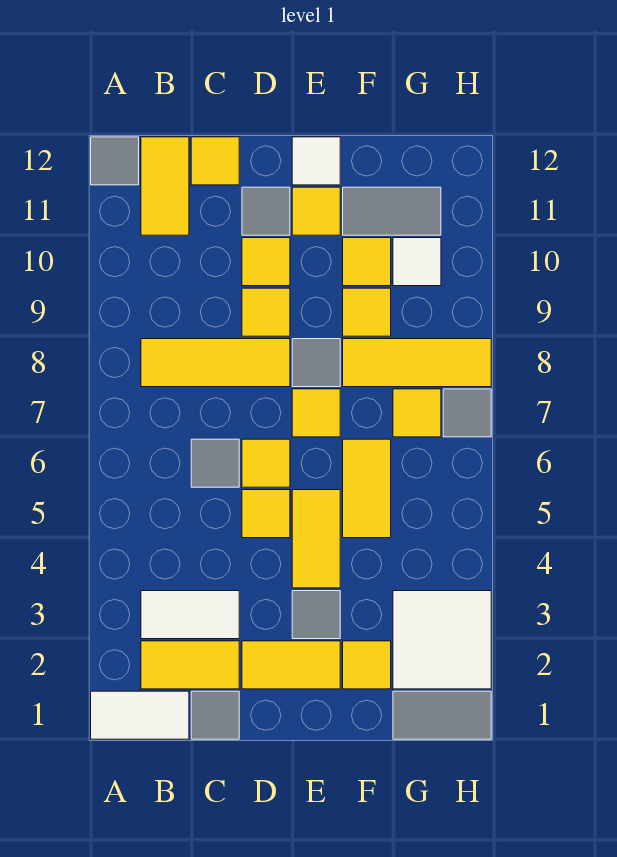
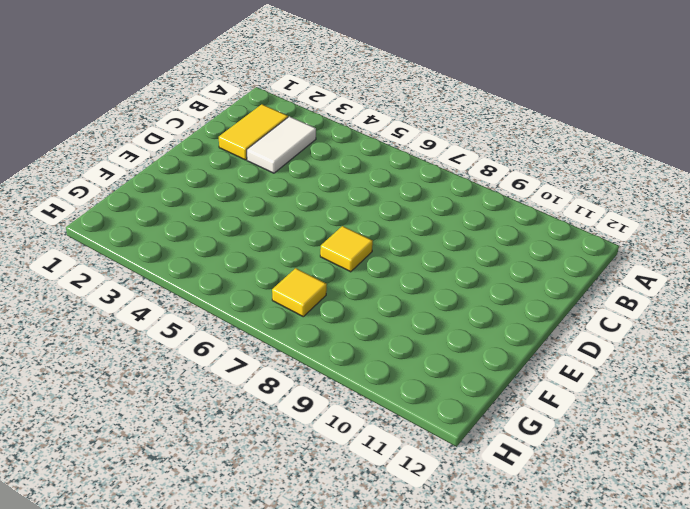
none -> white tile A1:B1 level 1
none -> grey tile A12 level 1
none -> yellow tile B8:D8 level 1
none -> yellow tile B11:B12 level 1

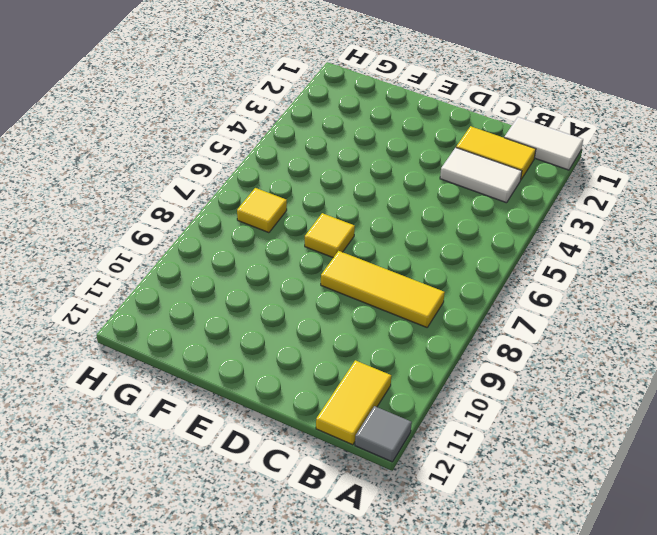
none -> grey tile C1 level 1
none -> grey tile C6 level 1
none -> yellow tile C12 level 1
none -> yellow tile D2:E2 level 1

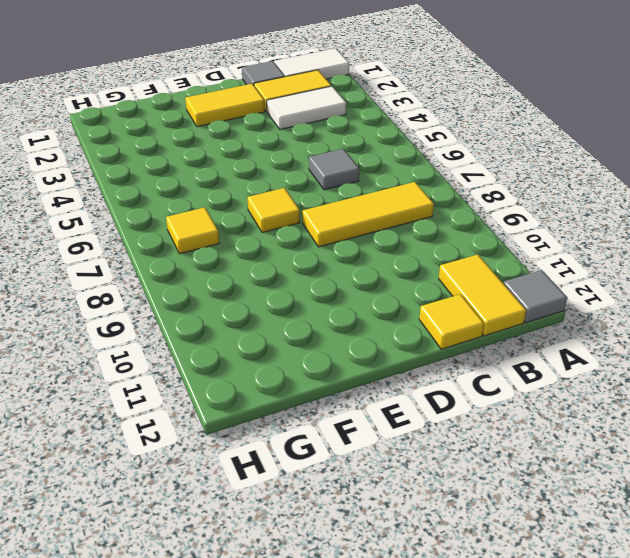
none -> yellow tile D5 level 1
none -> yellow tile D6 level 1
none -> yellow tile D9 level 1
none -> yellow tile D10 level 1

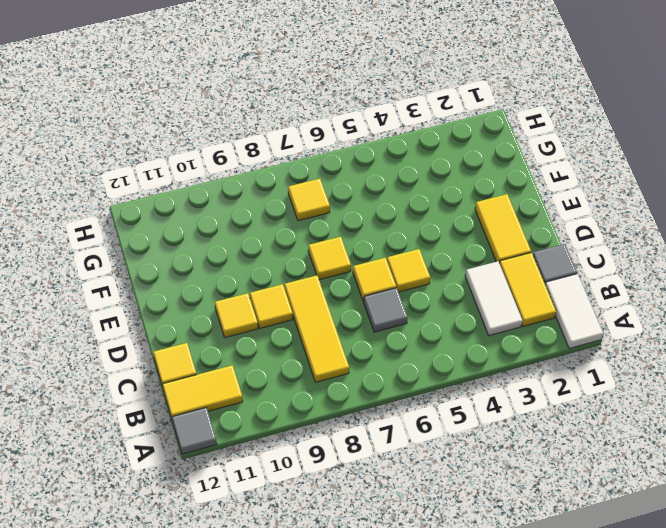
none -> grey tile D11 level 1
none -> grey tile E3 level 1
none -> yellow tile E4:E5 level 1
none -> grey tile E8 level 1

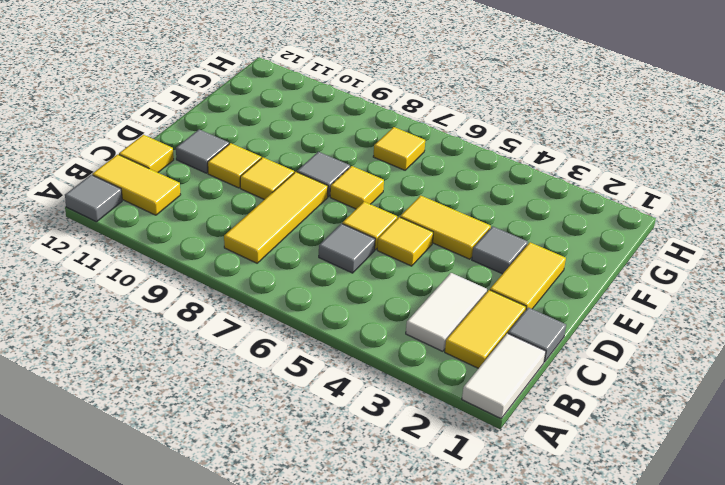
none -> yellow tile E11 level 1
none -> white tile E12 level 1
none -> yellow tile F2 level 1
none -> yellow tile F5:F6 level 1

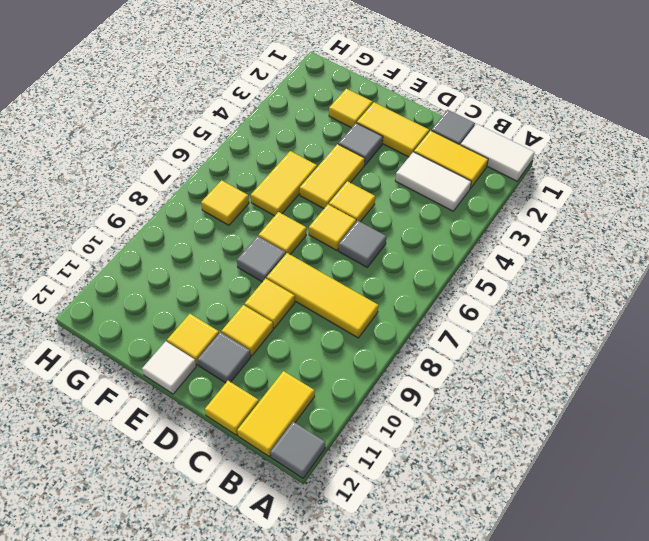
none -> yellow tile F8:H8 level 1
none -> yellow tile F9 level 1
none -> yellow tile F10 level 1
none -> grey tile F11:G11 level 1

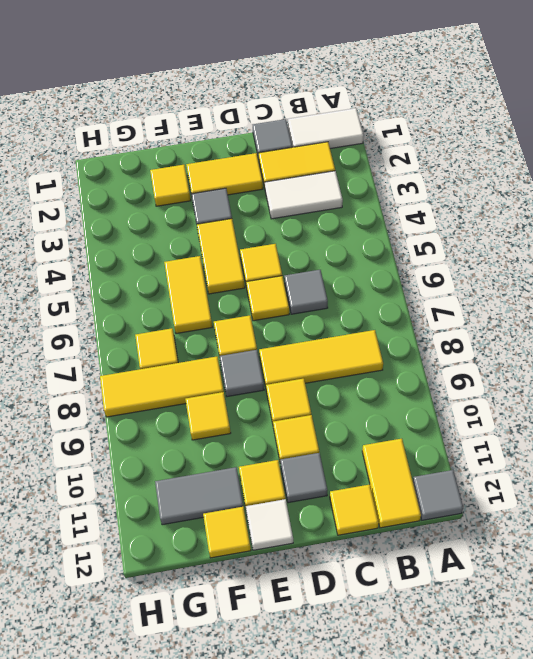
yellow tile F12 level 1 -> yellow tile F10 level 1
none -> grey tile G1:H1 level 1
none -> white tile G2:H3 level 1
none -> white tile G10 level 1
none -> grey tile H7 level 1

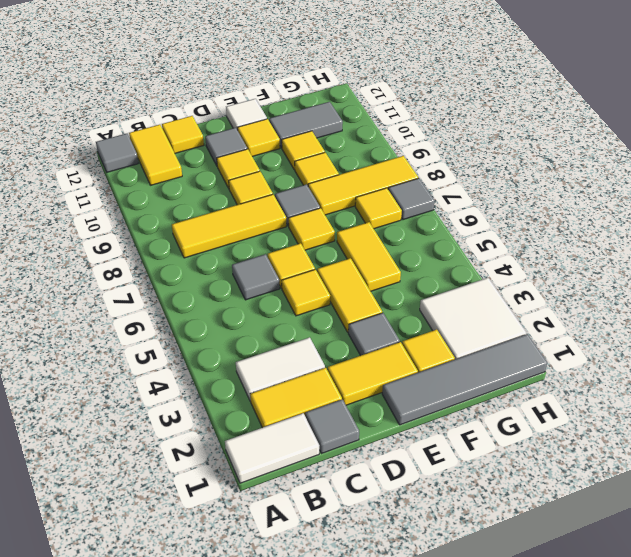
grey tile E1:H1 level 1 -> grey tile G1:H1 level 1
none -> white tile G10 level 1

